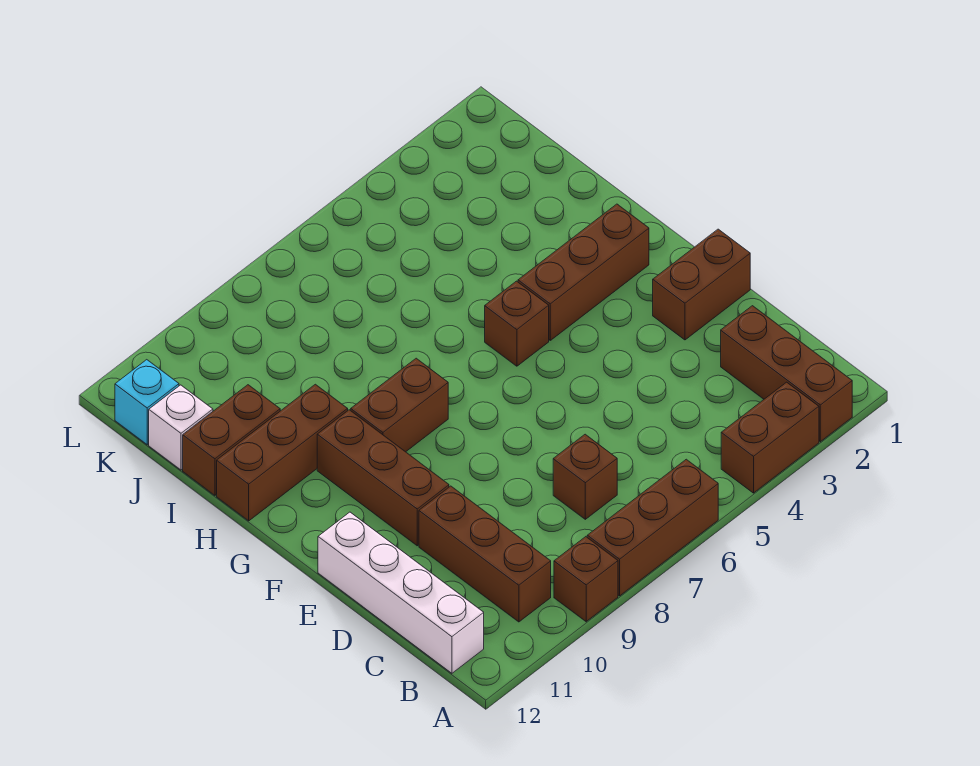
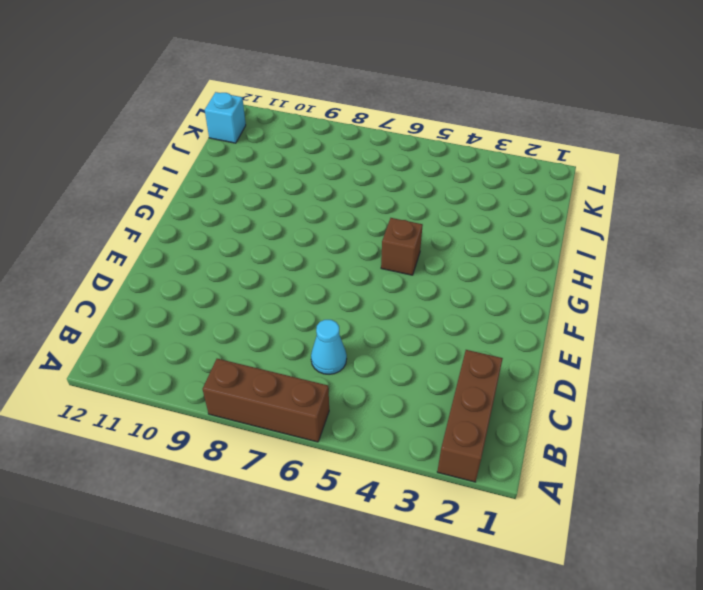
cyan cone C6 level 1 -> none
none -> brown brick A3:A4 level 1
none -> brown brick A9 level 1
none -> brown brick B10:D10 level 1

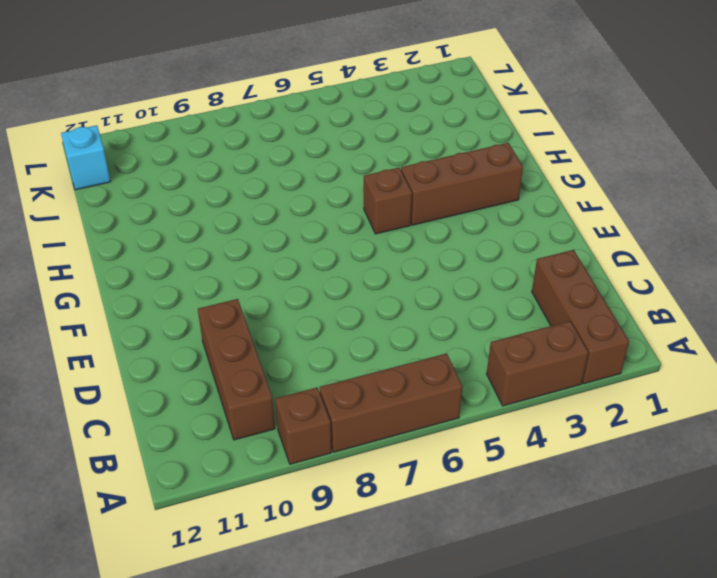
none -> white brick B12:E12 level 1
none -> brown brick C7 level 1
none -> brown brick E1:E2 level 1

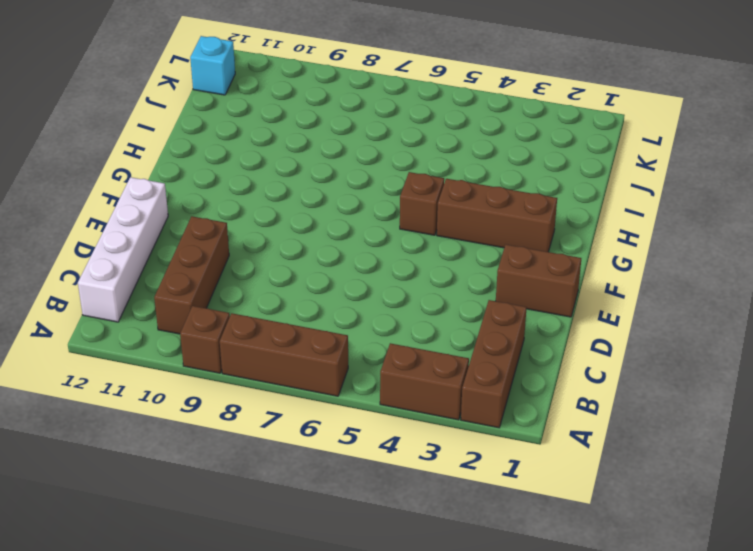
none -> brown brick C7 level 1
none -> brown brick E10:G10 level 1
none -> brown brick G8:G9 level 1

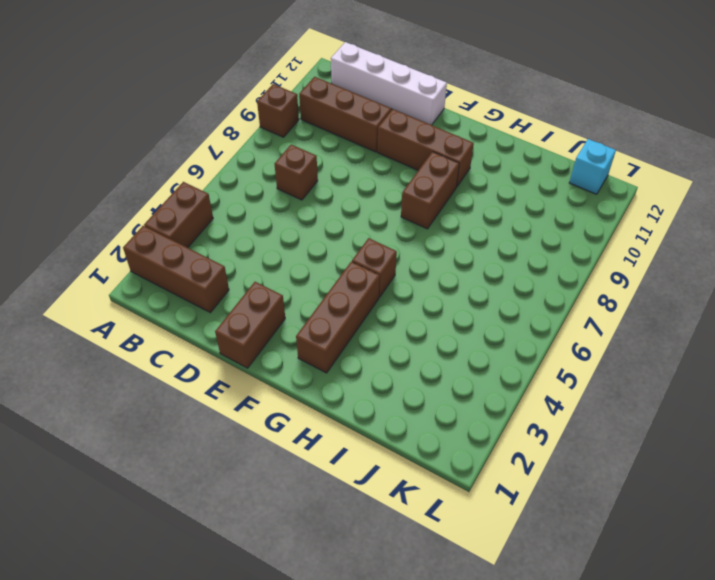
none -> brown brick A6:A8 level 1
none -> brown brick H10:H12 level 1
none -> brown brick I11:I12 level 1

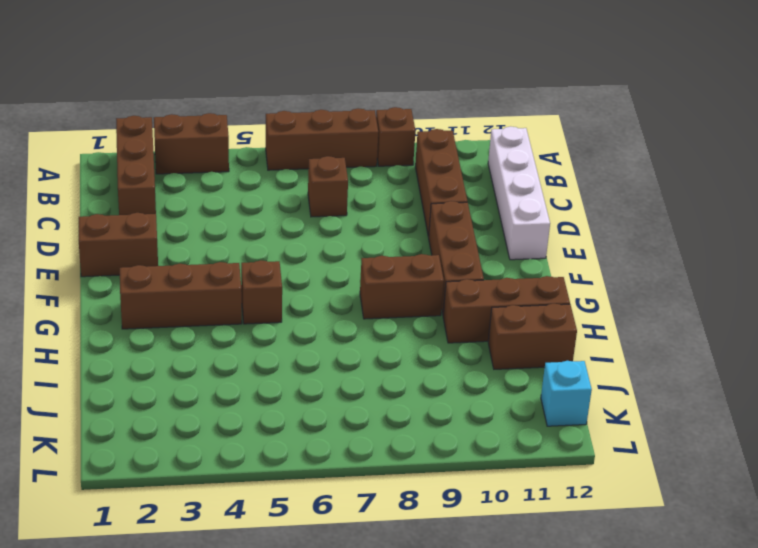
none -> white brick J12 level 1

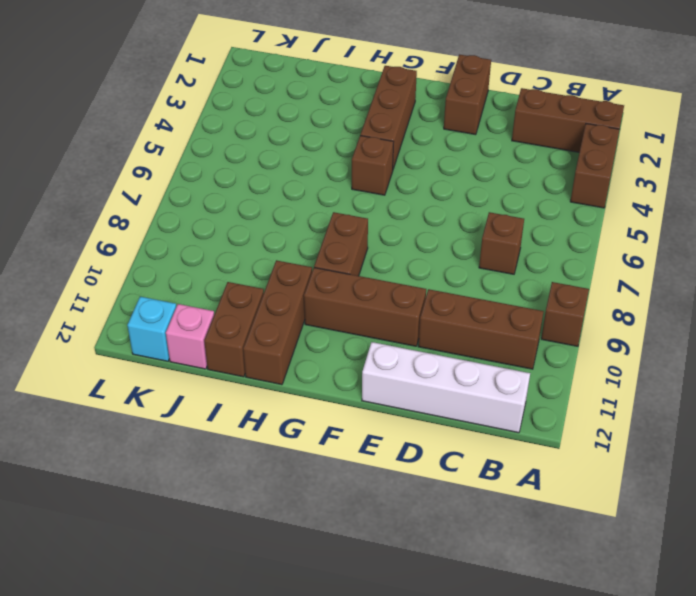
pink brick J12 level 1 -> white brick J12 level 1
none -> brown brick A6:A8 level 1

